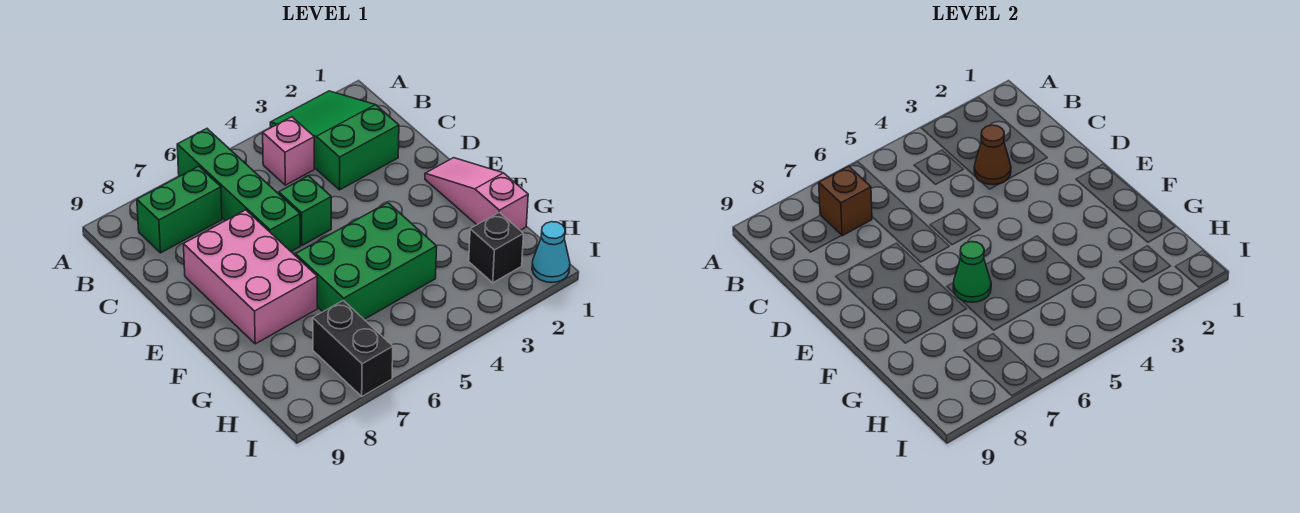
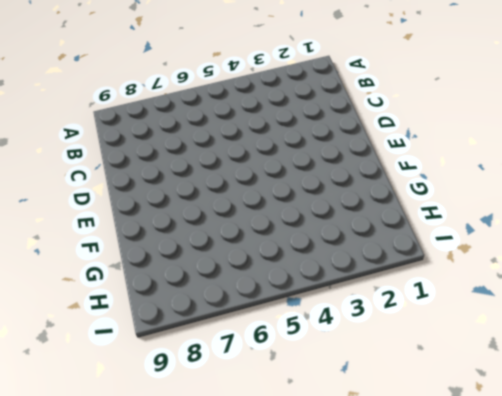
none -> green slope A2:C3 level 1 top C
none -> green brick A6:D6 level 1
none -> pink brick B4 level 1

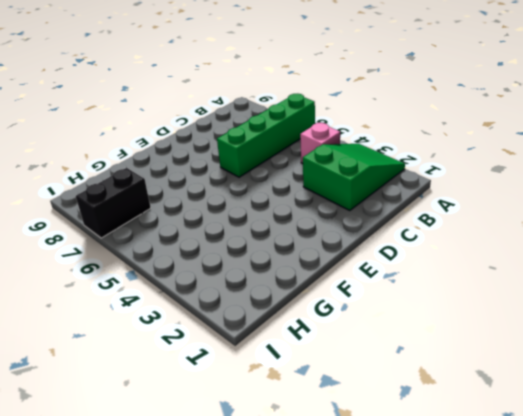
none -> green brick B7:B8 level 1
none -> green brick D5 level 1
none -> pink brick D7:F8 level 1

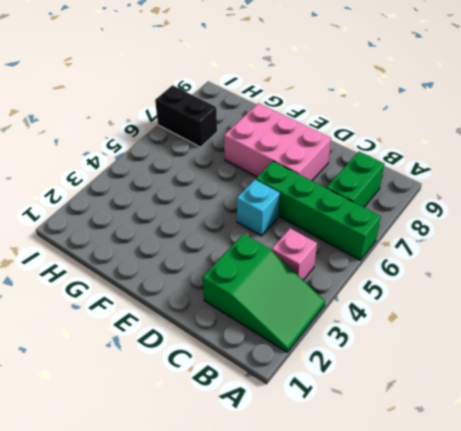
cyan brick D5 level 1 -> green brick D5 level 1
none -> pink slope E1:G1 level 1 top G
none -> green brick F4:G6 level 1
none -> black brick H2 level 1

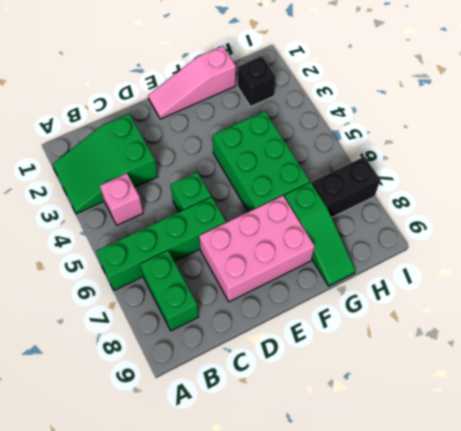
green slope G7:G9 level 1 top 7 -> none
none -> cyan cone I1 level 1
none -> brown brick B7 level 2
none -> brown cone C3 level 2

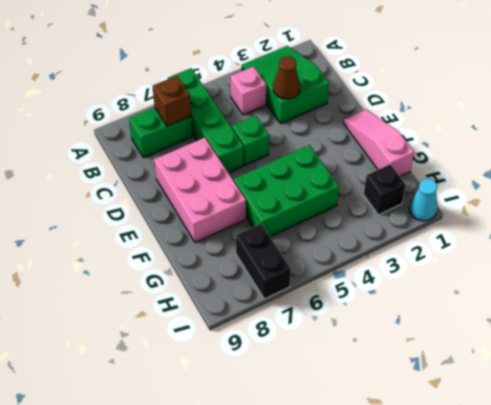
none -> green cone F6 level 2

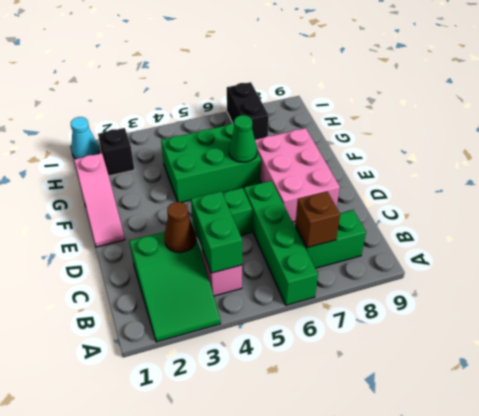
green brick B4:C4 level 2 -> none

